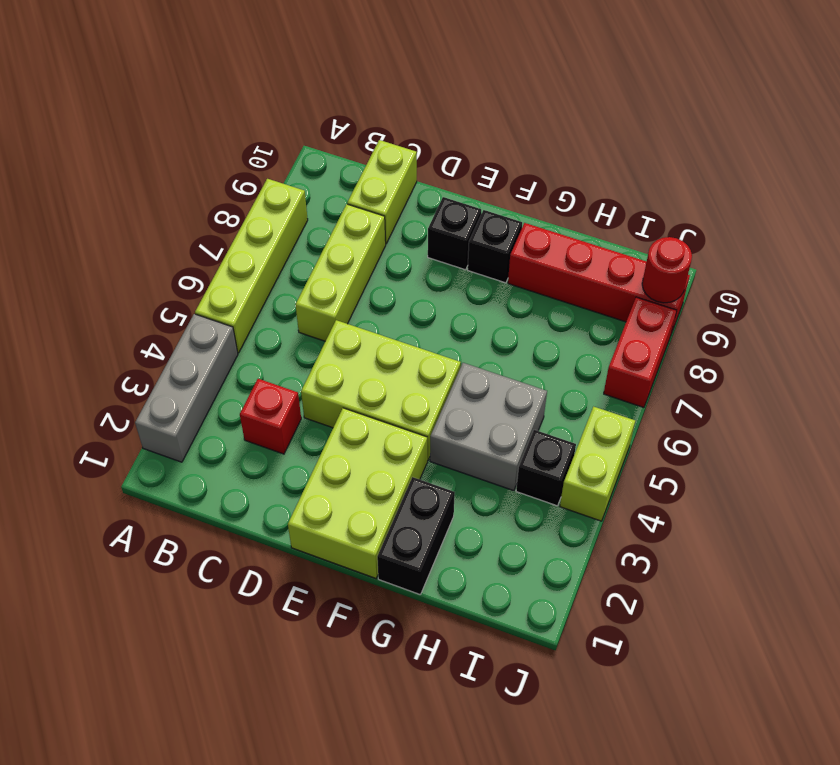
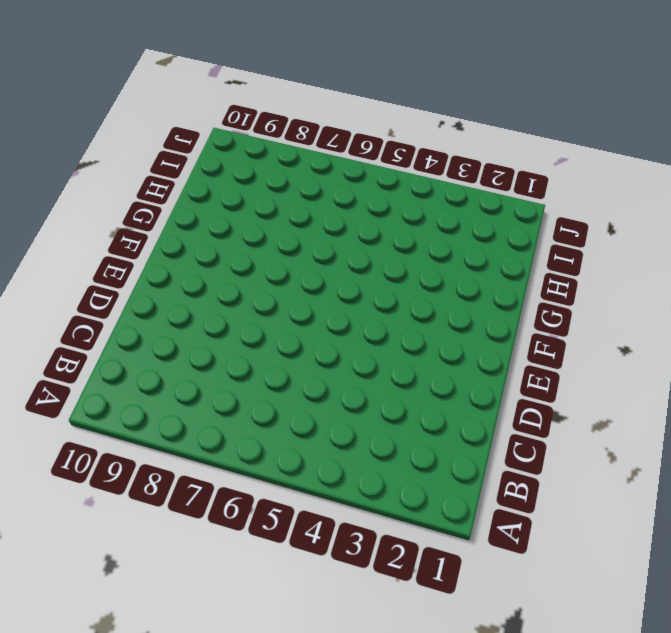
none -> grey brick A2:A4 level 1
none -> lime brick A5:A8 level 1
none -> red brick C3 level 1

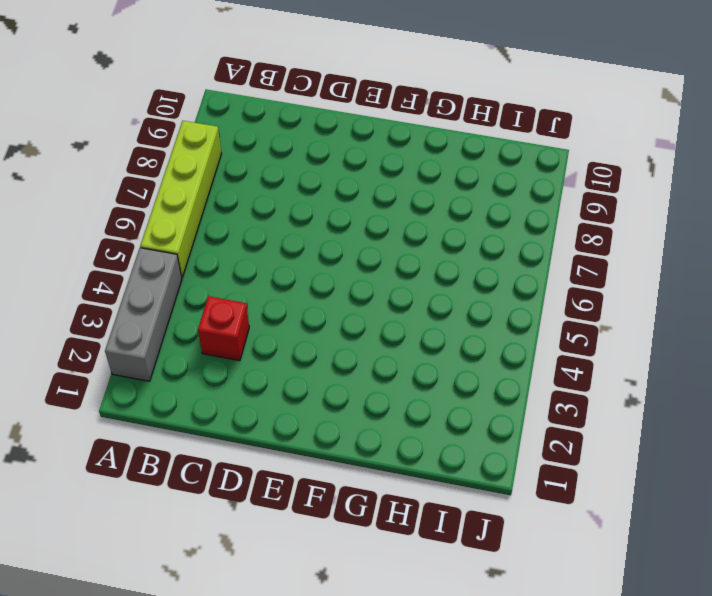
none -> lime brick C6:C8 level 1
none -> lime brick C9:C10 level 1
none -> lime brick D4:F5 level 1

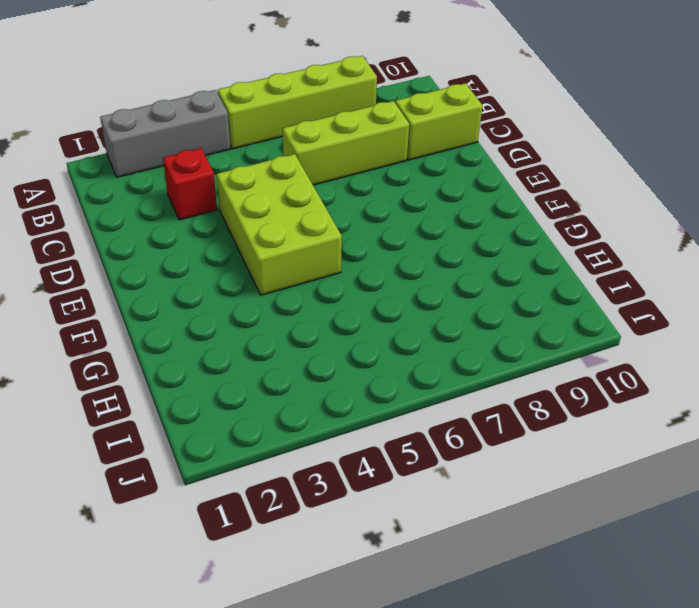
none -> lime brick E1:F3 level 1
none -> black brick E9 level 1
none -> black brick F9 level 1

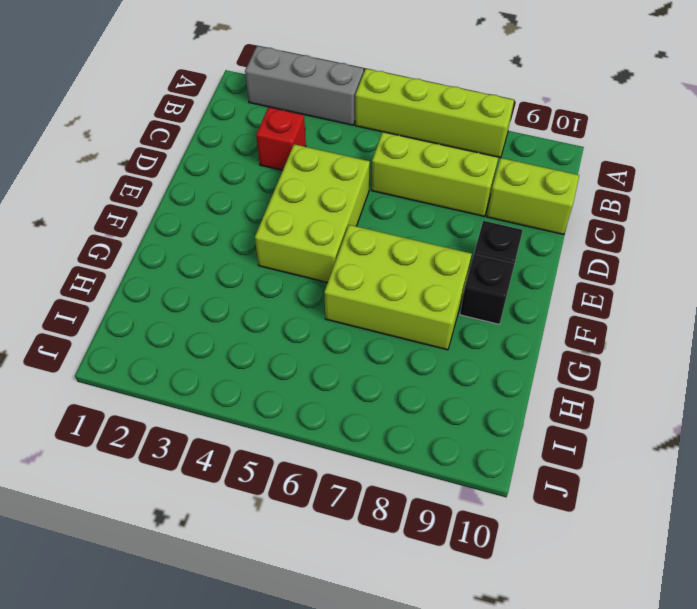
lime brick F6:G8 level 1 -> lime brick E1:F3 level 1
none -> black brick G1:G2 level 1
none -> grey brick G4:H5 level 1
none -> red brick G9:J9 level 1

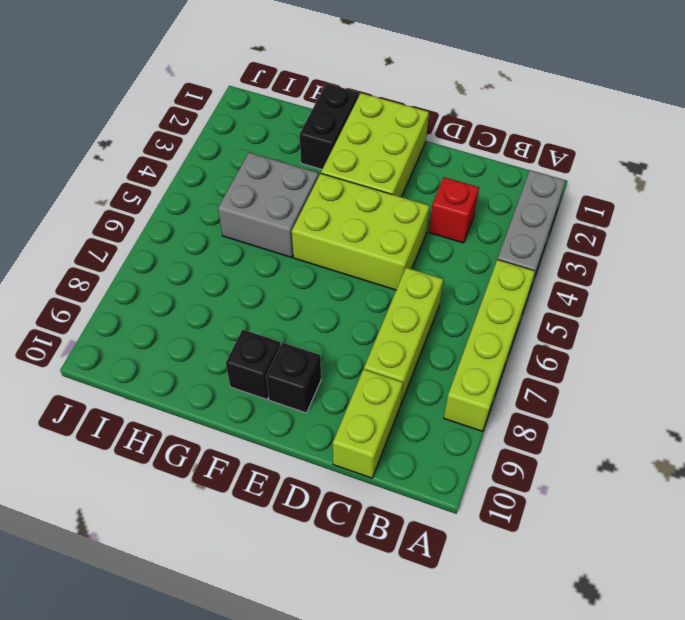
none -> red brick G9:J9 level 1
none -> black brick I4 level 1
none -> lime brick J4:J5 level 1

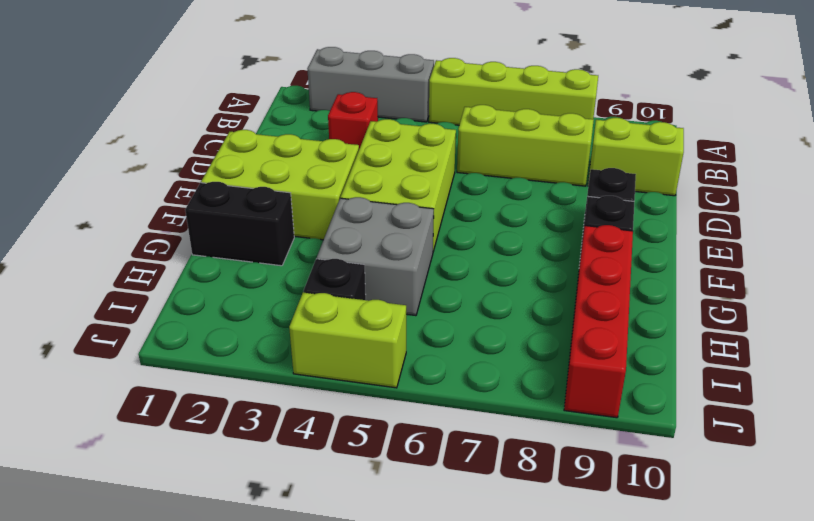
none -> red brick J7:J8 level 1
none -> red round brick J9 level 2

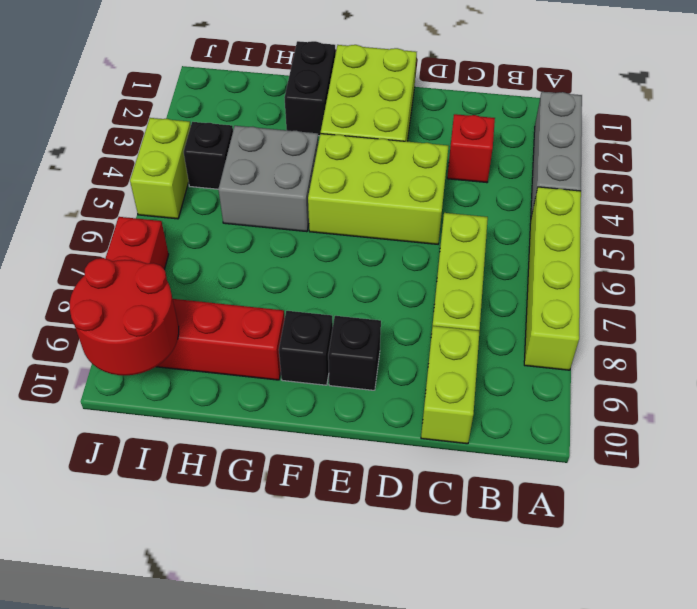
red round brick I9:J10 level 2 -> red round brick J9 level 2

